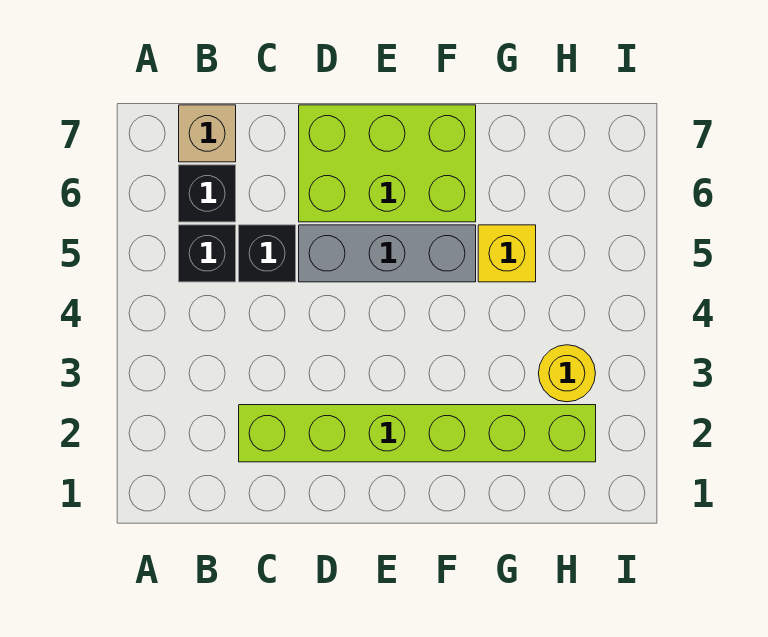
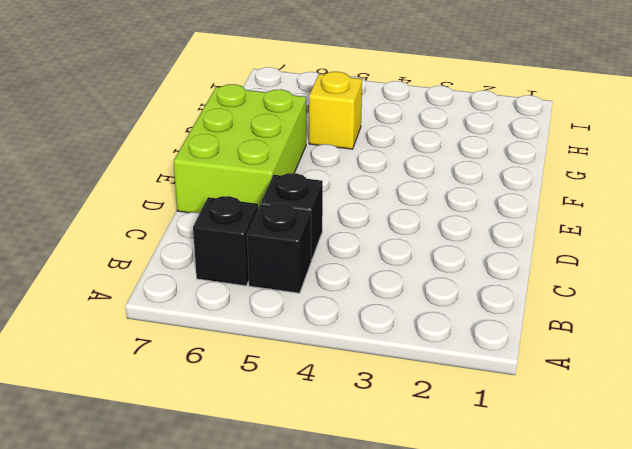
none -> tan brick B7 level 1
none -> lime brick C2:H2 level 1

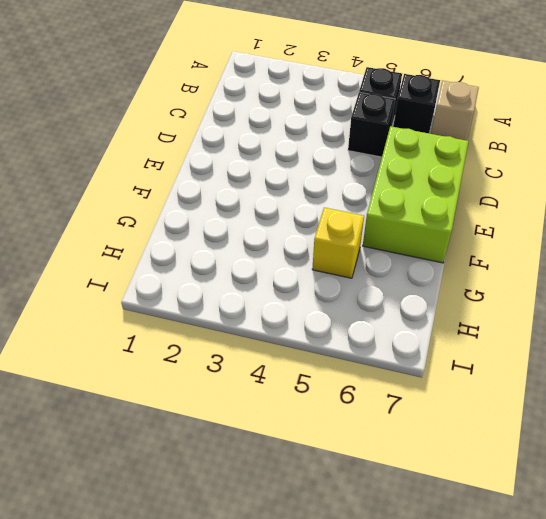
none -> lime brick C2:H2 level 1
none -> grey brick D5:F5 level 1

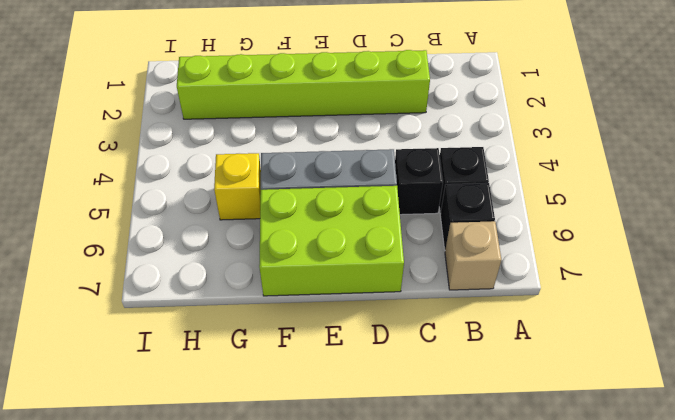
none -> yellow round brick H3 level 1

